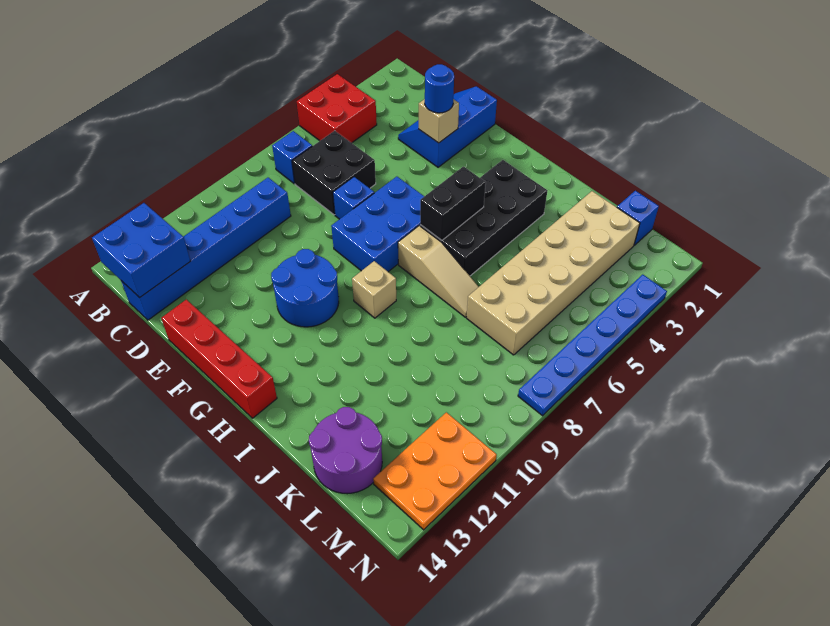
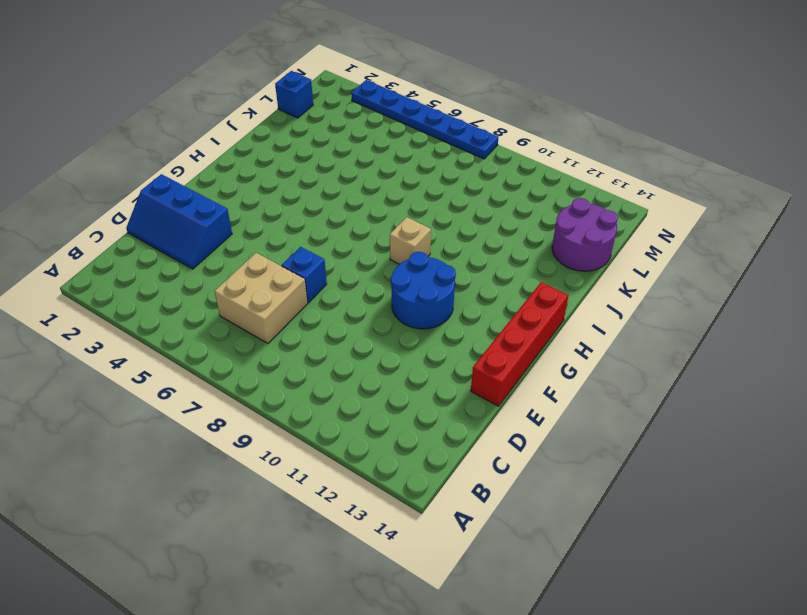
tan brick C6:D7 level 1 -> black brick C6:D7 level 1
none -> red brick A4:B5 level 1
none -> blue brick B7 level 1
none -> blue brick C9:C14 level 1

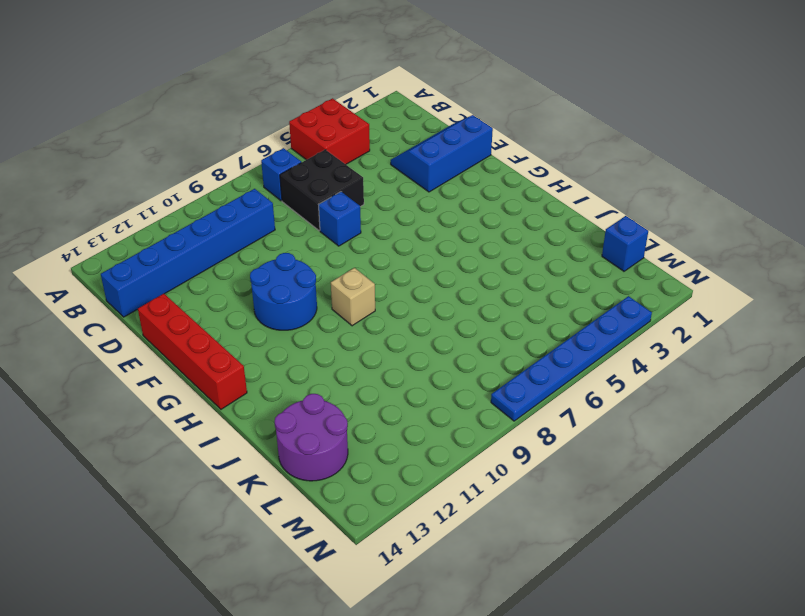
none -> blue brick F6:G8 level 1
none -> black brick H3:I6 level 1
none -> tan slope H7:J7 level 1 top H

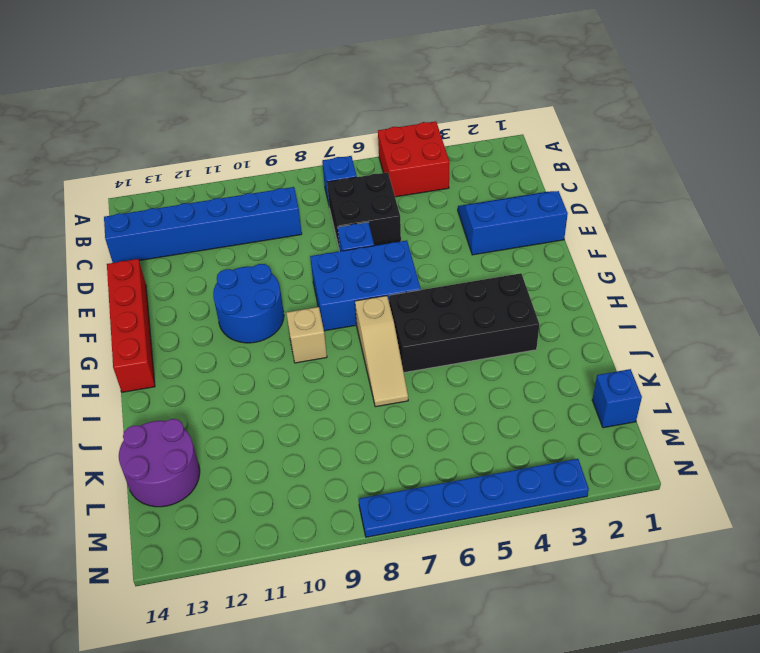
none -> tan brick K2:L7 level 1
none -> orange plate M11:N13 level 1
none -> blue brick B13:C14 level 2

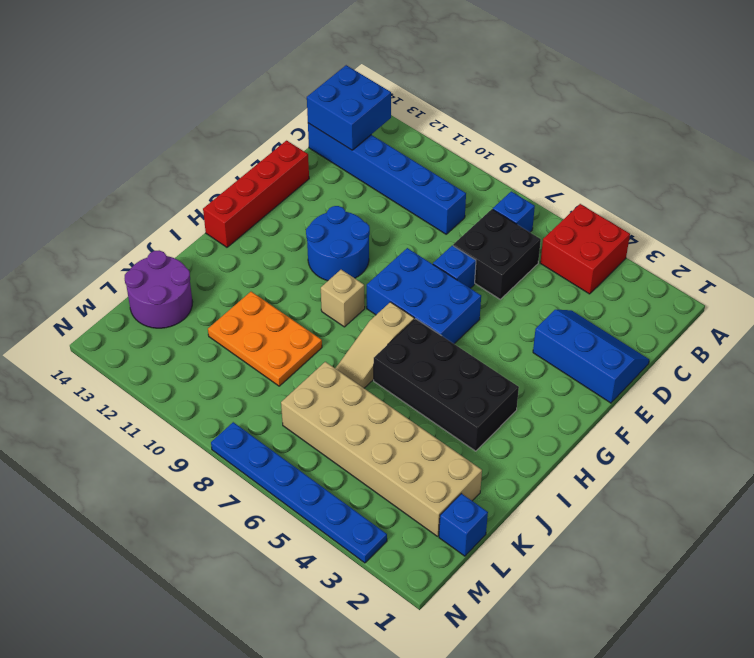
orange plate J9:K11 level 1 -> orange plate M11:N13 level 1
none -> tan brick E3 level 2
none -> black brick H5:H6 level 2
none -> blue round brick E3 level 3

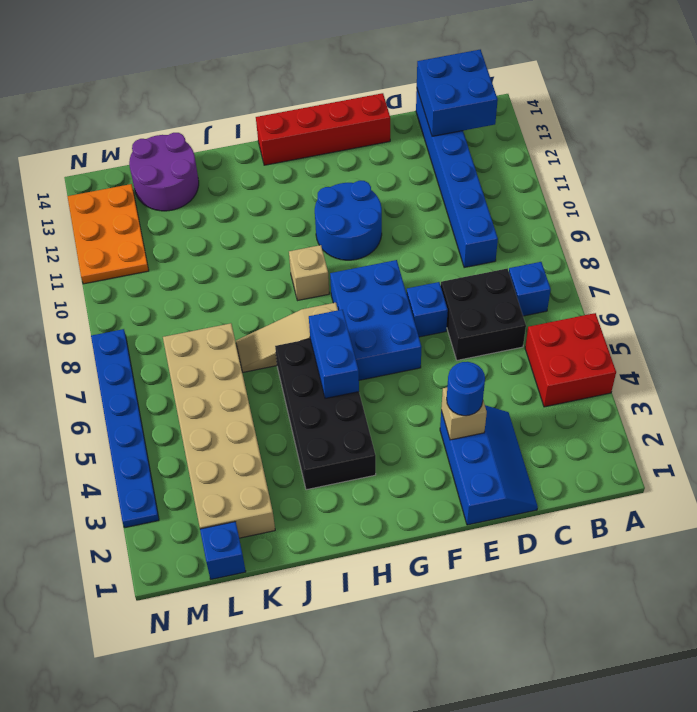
blue brick H5:H6 level 2 -> black brick H5:H6 level 2

